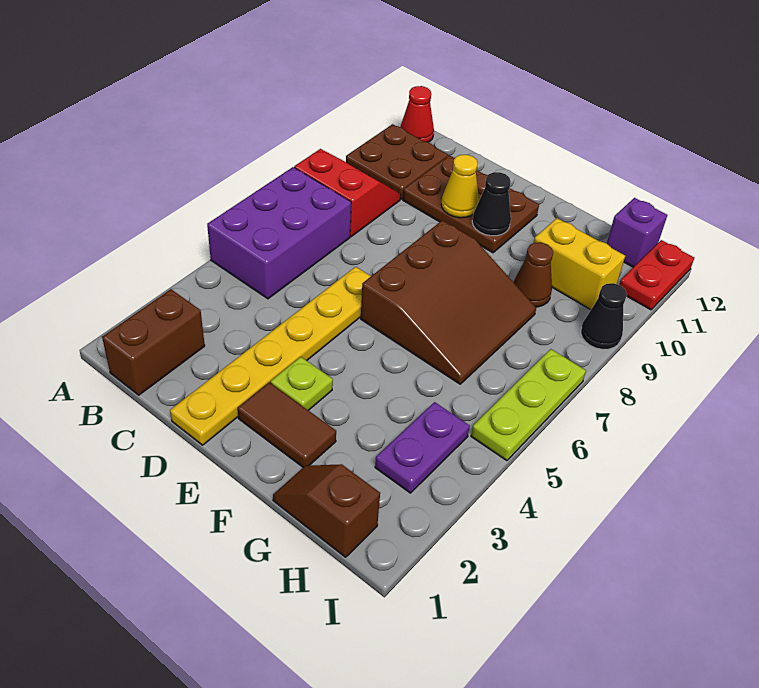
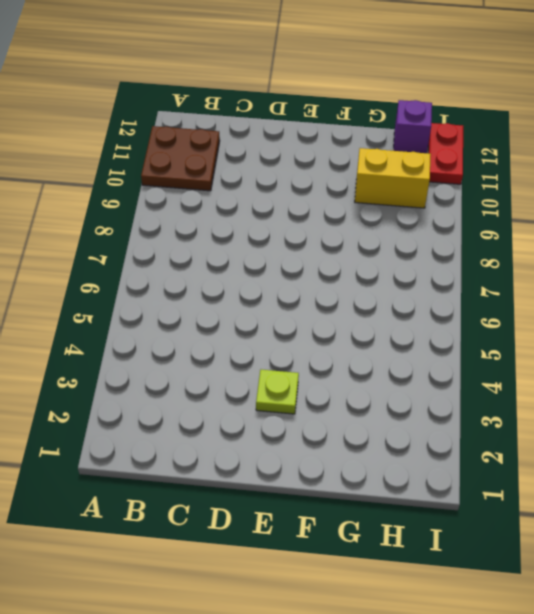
none -> purple brick A5:B7 level 1
none -> red slope A8:B9 level 1 top 8
none -> red cone A12 level 1

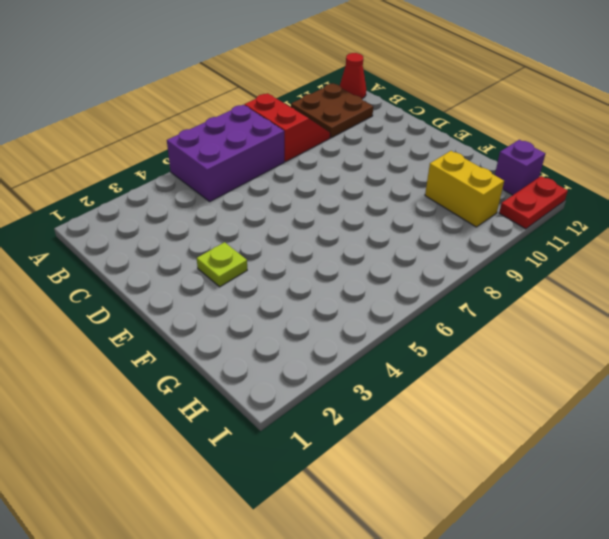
none -> brown brick B1:B2 level 1
none -> brown plate C10:E11 level 1
none -> yellow plate D1:D6 level 1

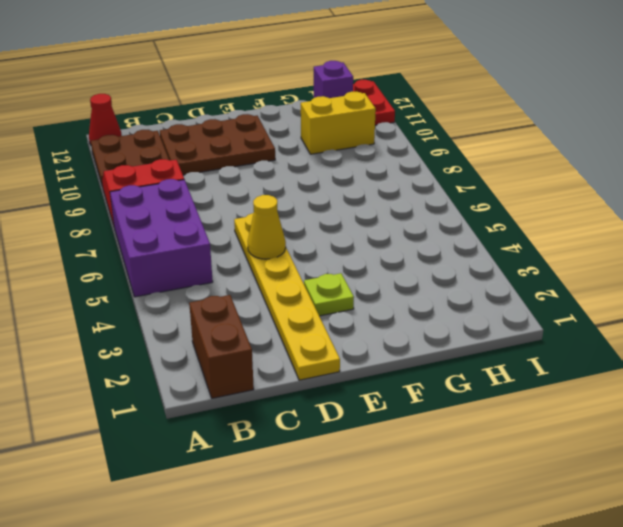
yellow cone D5 level 2 -> yellow cone D10 level 2
none -> brown tile E2:F2 level 1
none -> brown slope E6:G8 level 1 top E
none -> brown slope G1:H1 level 1 top H

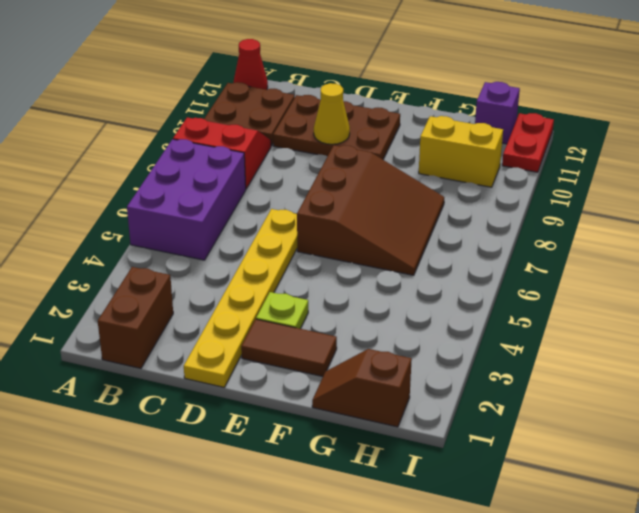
none -> brown cone G9 level 1
none -> purple plate H3:H4 level 1
none -> lime plate I5:I7 level 1

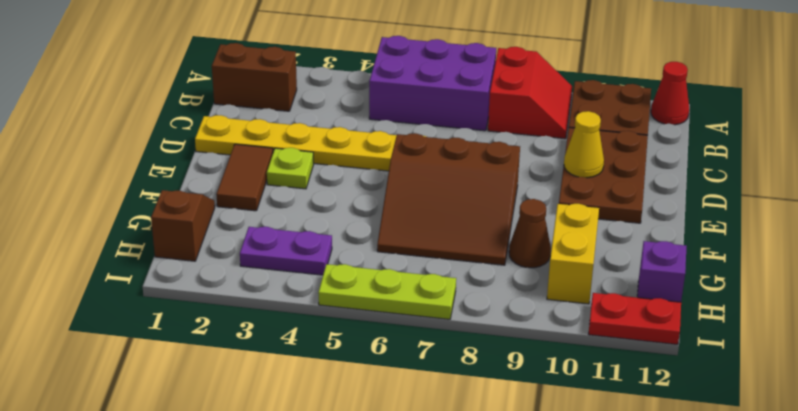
none -> black cone I9 level 1
none -> black cone E10 level 2

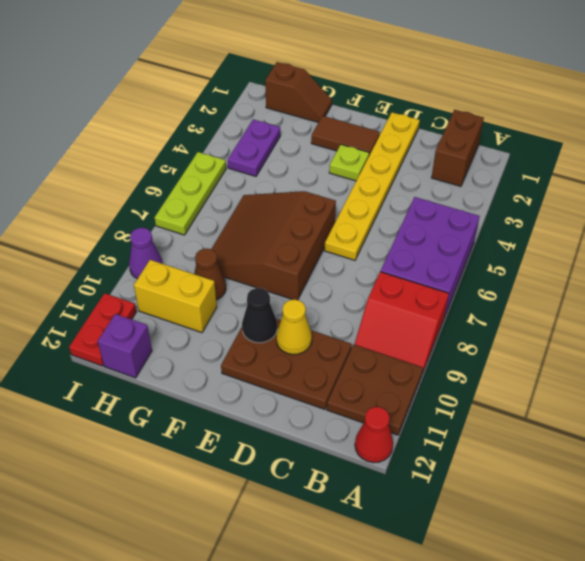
purple cone I9 level 1 -> black cone I9 level 1

